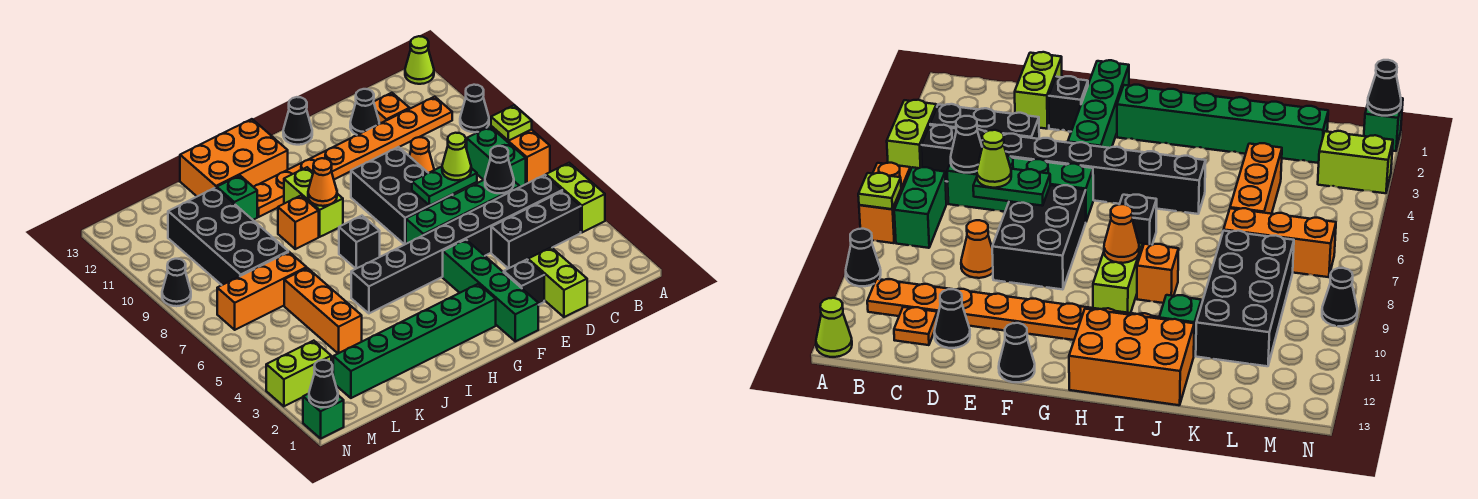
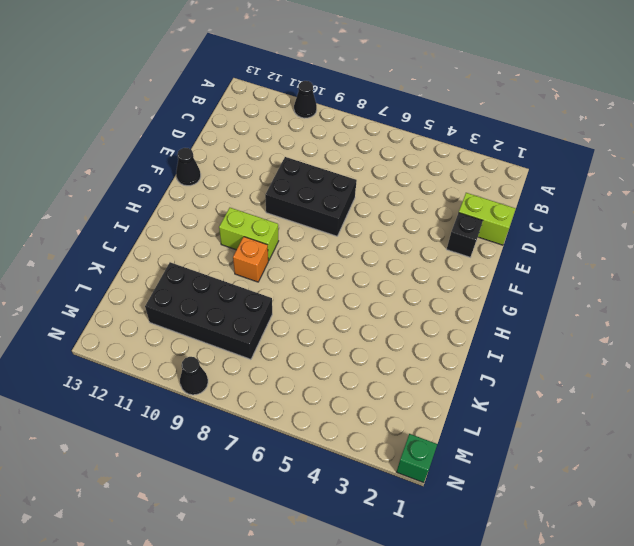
none -> lime brick A4:A5 level 1
none -> orange brick A7:A8 level 1
none -> lime cone A13 level 1
none -> black brick B4:D4 level 1

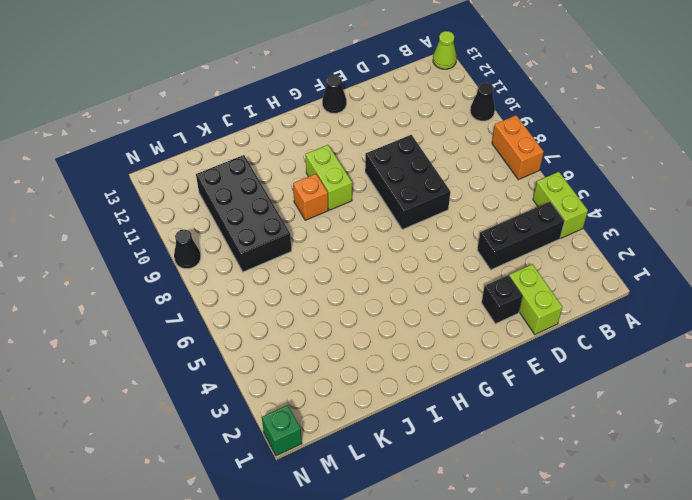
none -> black brick B5:I5 level 1
none -> green brick B7:B8 level 1
none -> orange plate B11:I11 level 1
none -> green brick C6:F6 level 1

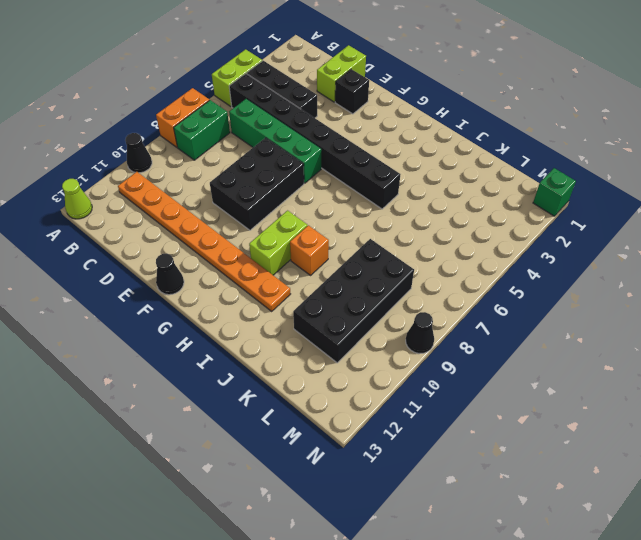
none -> orange plate C12 level 1
none -> orange cone D9 level 1
none -> black cone D12 level 1
none -> green brick F1:F4 level 1

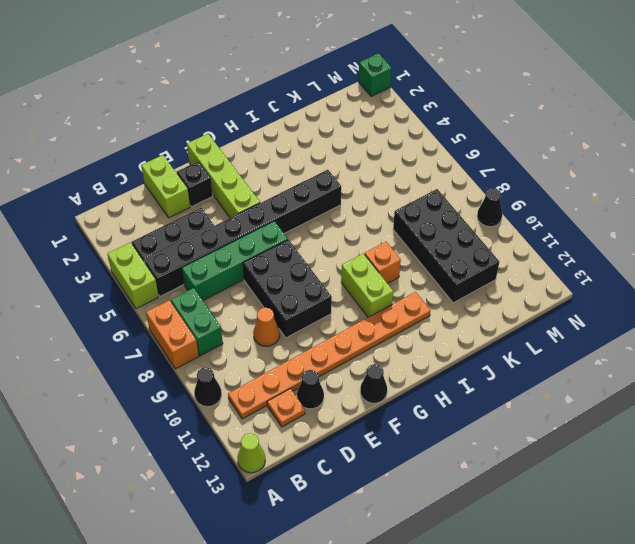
lime brick F1:F4 level 1 -> green brick F1:F4 level 1
none -> green brick G2:L2 level 1
none -> black brick H7 level 1
none -> orange brick H12:J13 level 1
none -> green brick J11 level 1

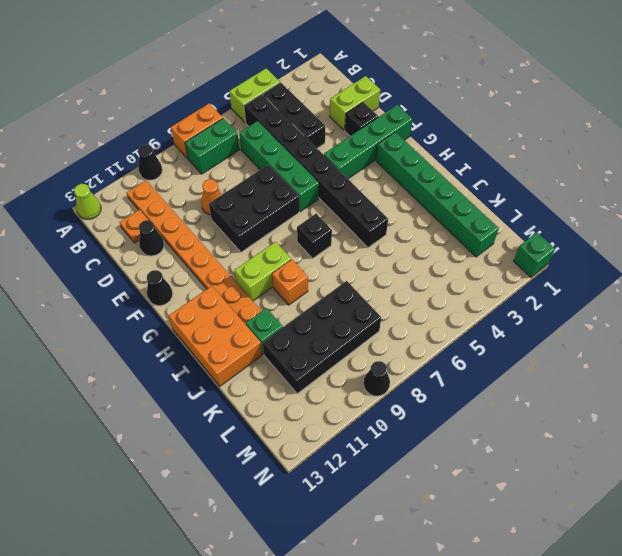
none -> orange brick K4:K6 level 1
none -> orange brick K7:M7 level 1
none -> lime brick M3:N3 level 1
none -> lime plate A8 level 2

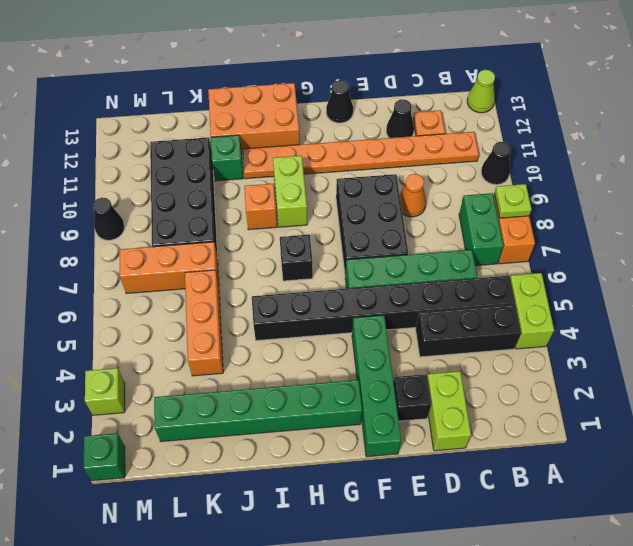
lime brick N3 level 1 -> lime brick M3:N3 level 1
none -> black cone C6 level 2
none -> green plate D7:E7 level 2
none -> orange cone H9 level 2
none -> black cone N1 level 2

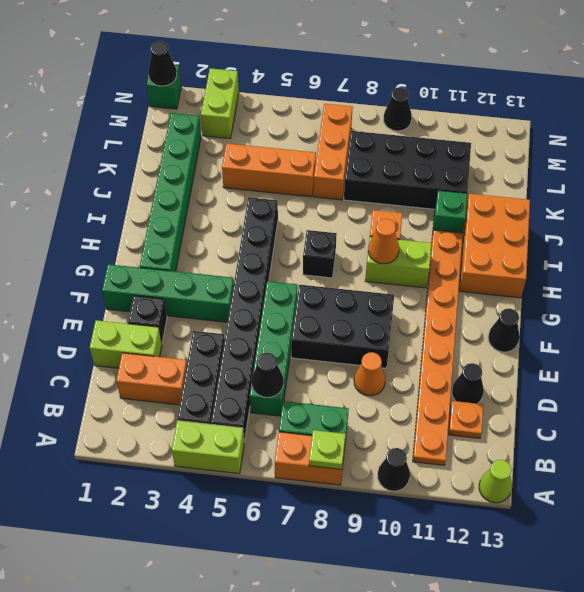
orange brick C2:C3 level 1 -> none
none -> green plate D7:E7 level 2
none -> lime cone D7 level 3

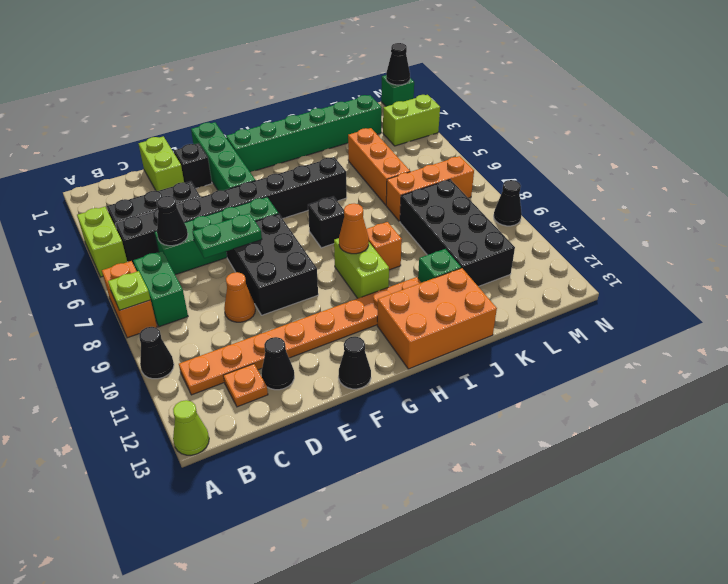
none -> lime cone D7 level 3

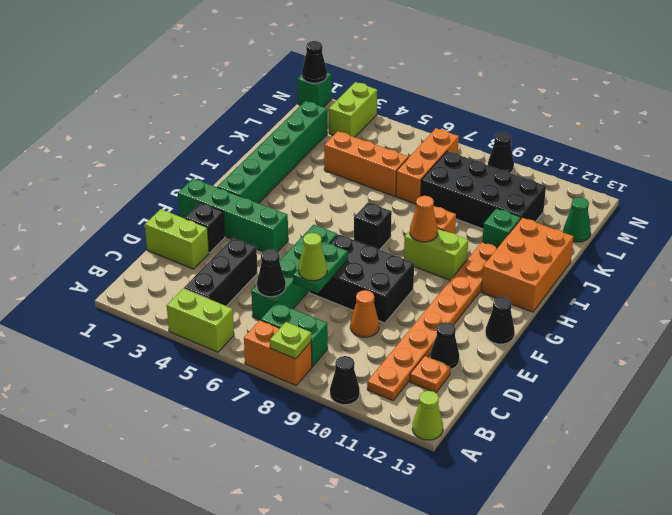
green cone L13 level 1 -> none
none -> black brick B5:I5 level 1

